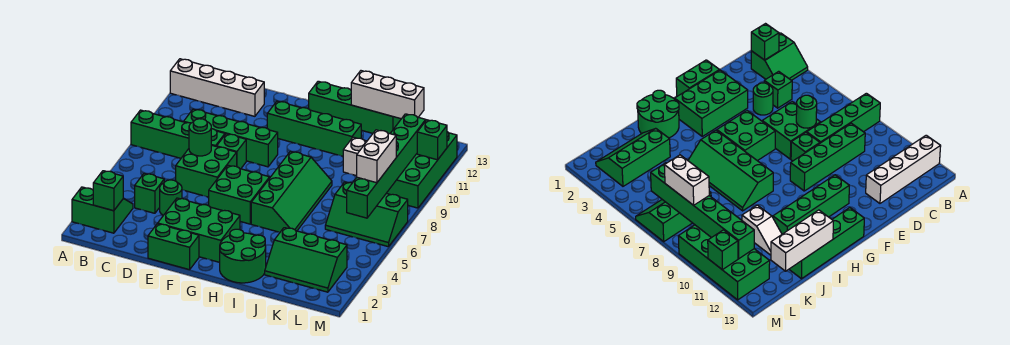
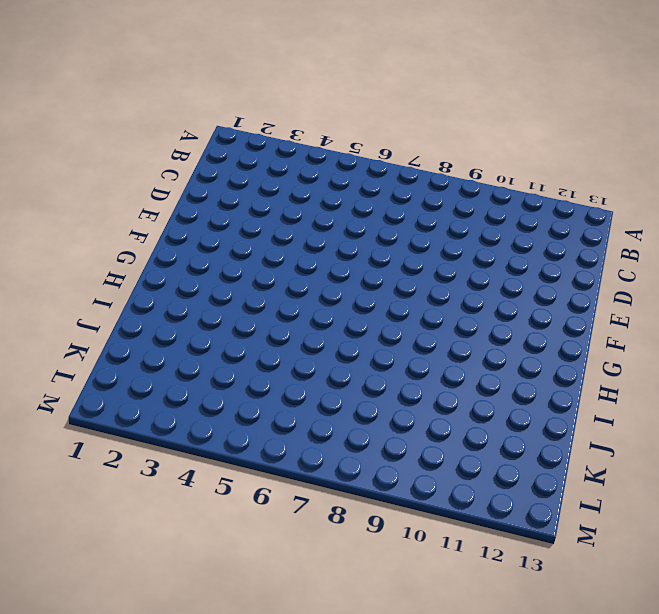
none -> green slope A2:B3 level 1 top 2
none -> green brick A8:D8 level 1
none -> white brick A12:D12 level 1

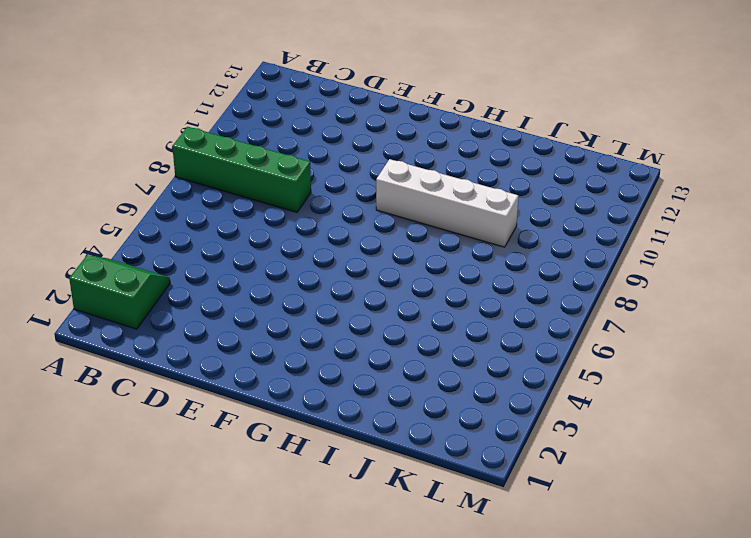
white brick G9:J9 level 1 -> white brick A12:D12 level 1
none -> green brick C4 level 1
none -> green brick C9:F9 level 1
none -> green round brick D4 level 1

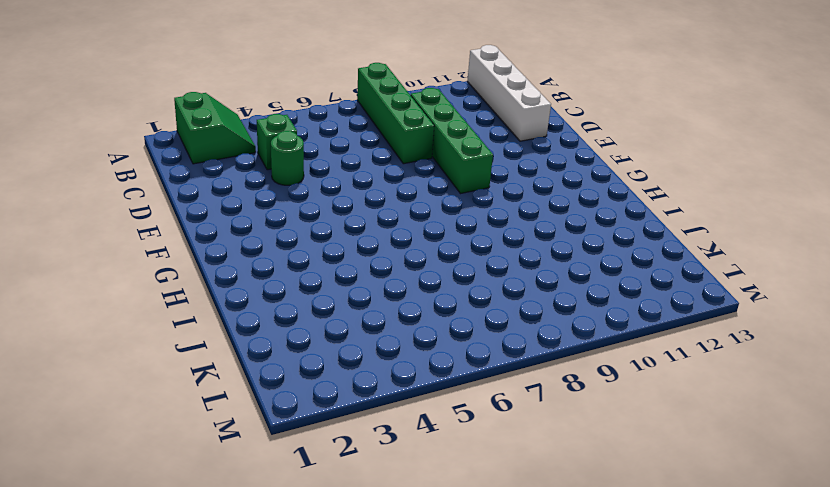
none -> green brick D6:E7 level 1
none -> green brick E1:F1 level 1
none -> green brick E2:G3 level 1

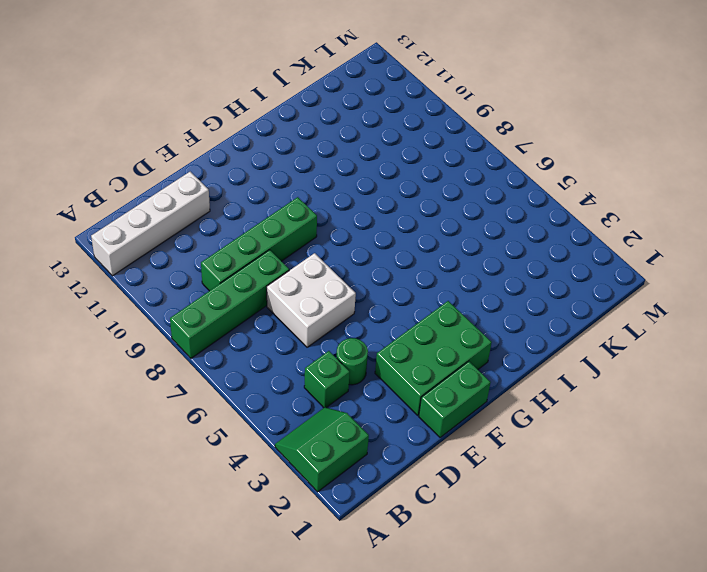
white brick D6:E7 level 1 -> green brick D6:E7 level 1
none -> green brick E8 level 1
none -> green brick F5:G6 level 1
none -> green brick F11:I11 level 1

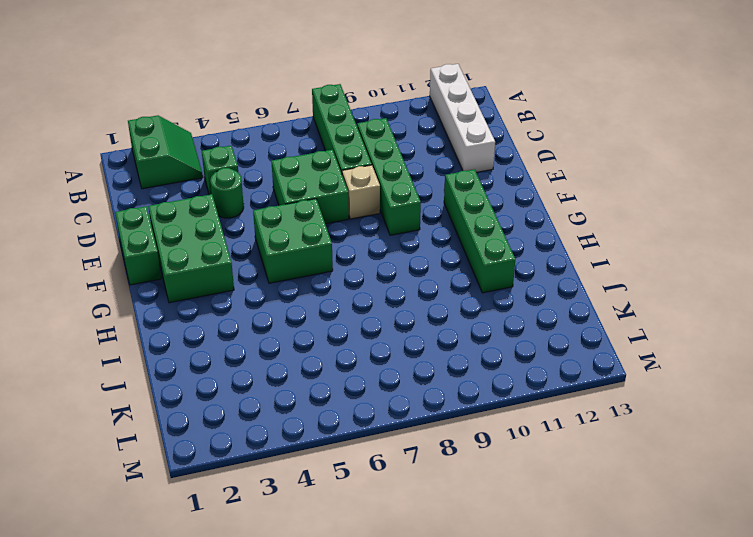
tan brick E8 level 1 -> green brick E8 level 1
none -> green brick G13:J13 level 1
none -> green round brick H1:I2 level 1
none -> green slope H5:I8 level 1 top H

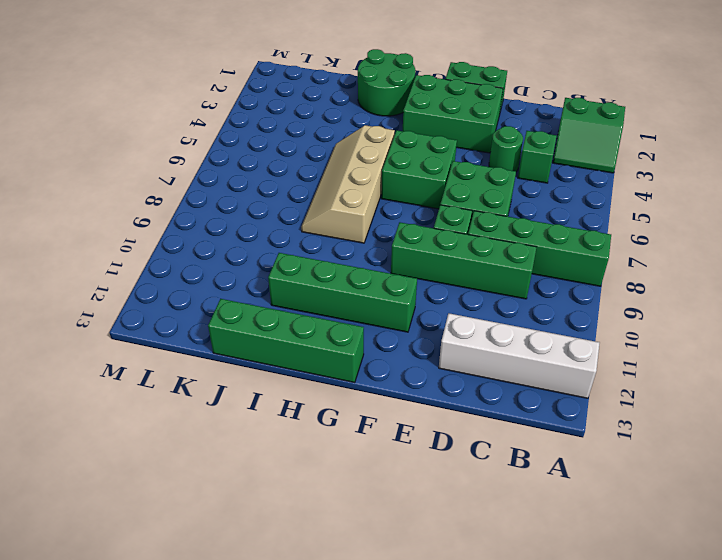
tan slope H5:I8 level 1 top H -> green slope H5:I8 level 1 top H
none -> green slope J2:L3 level 1 top 3
none -> white slope J10:J11 level 1 top 10
none -> green slope K6:M7 level 1 top 7

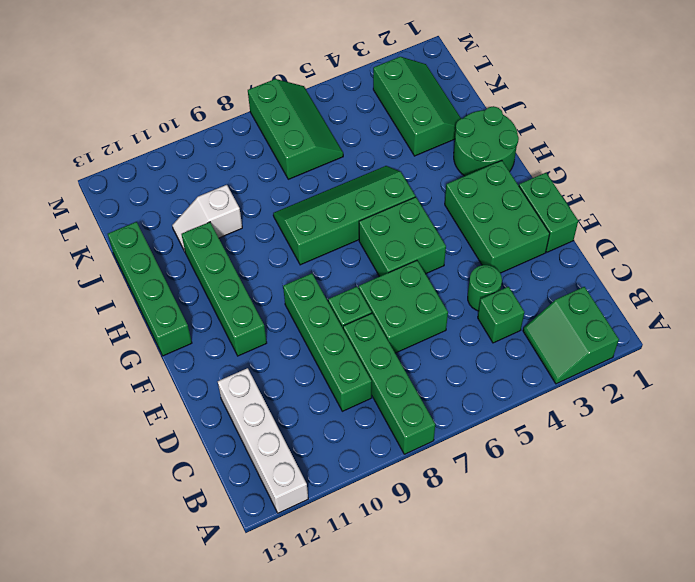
none -> green brick L9:M12 level 1
none -> green brick B2 level 2
none -> green round brick D7 level 2

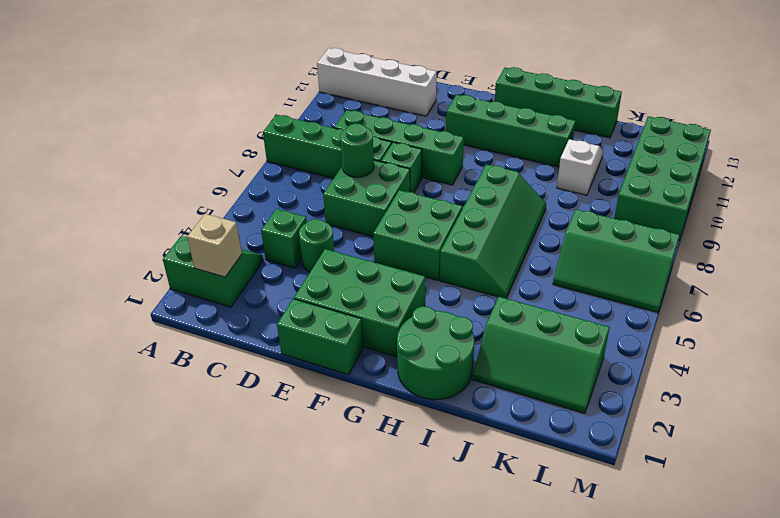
tan brick B2 level 2 -> green brick B2 level 2
none -> white brick I13:K13 level 2
none -> green brick L6:L11 level 2
none -> green brick M11 level 2

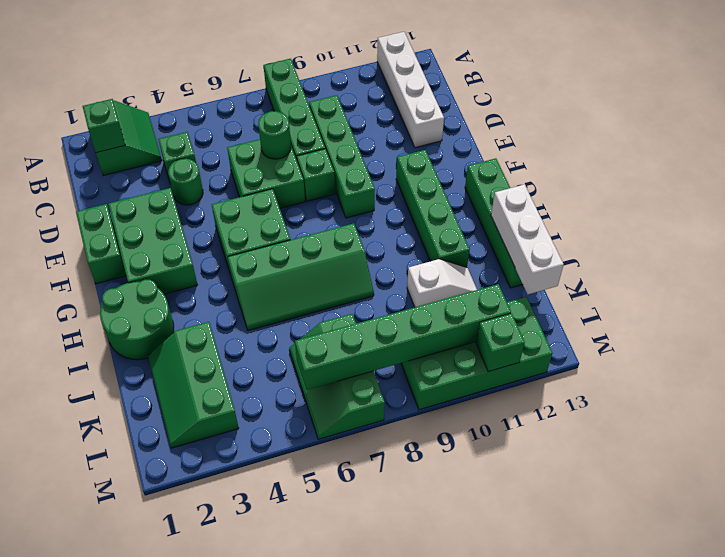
none -> white brick L7:L8 level 3

